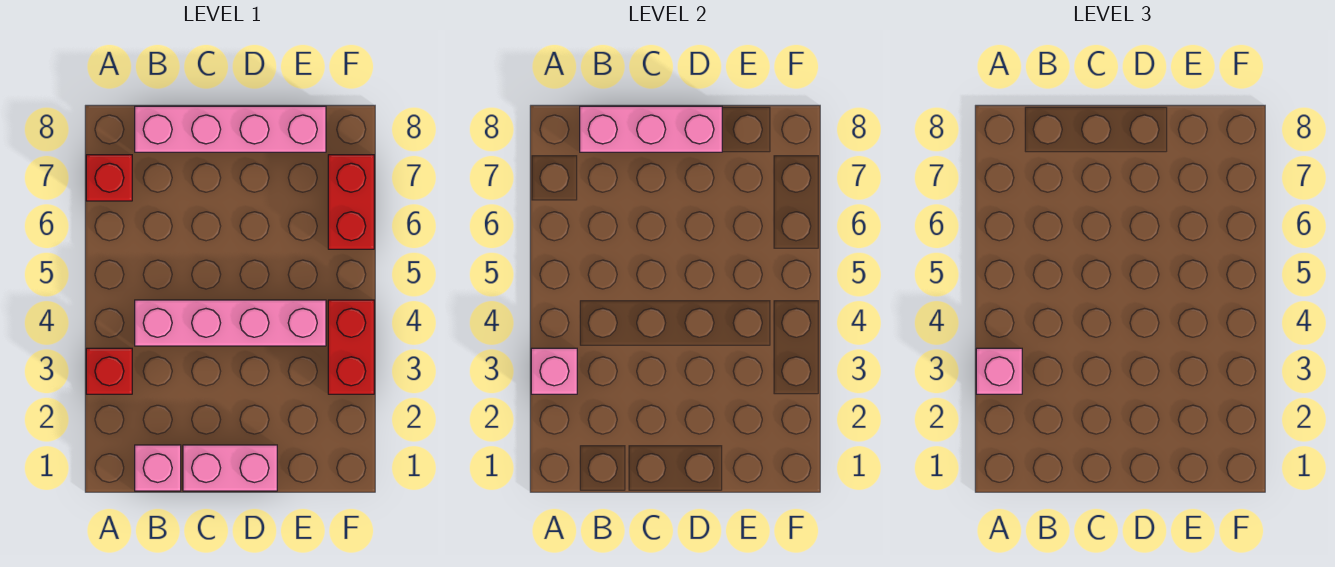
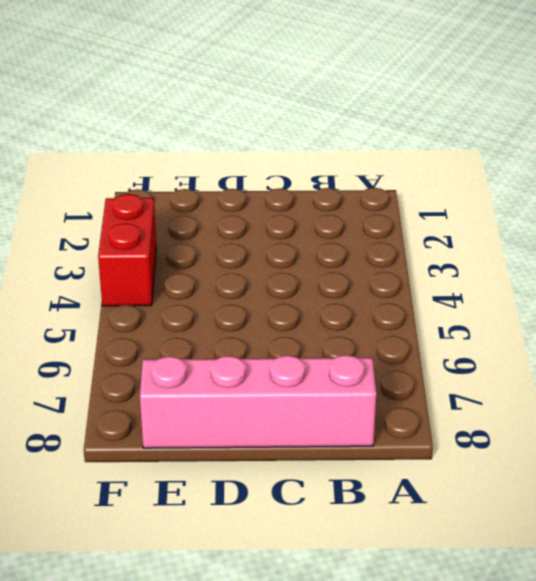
none -> red brick A3 level 1
none -> red brick A7 level 1

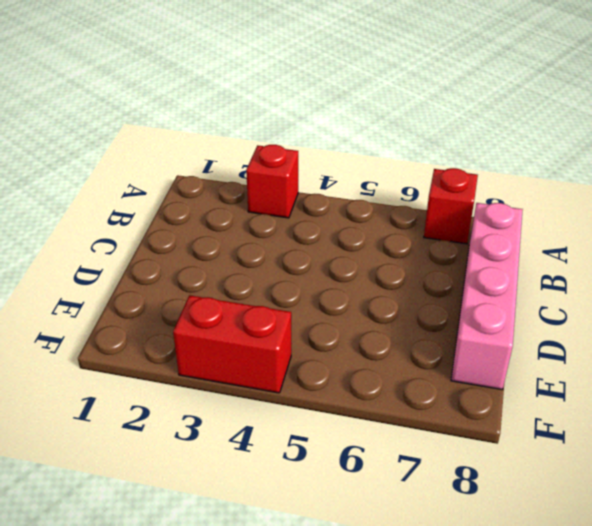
none -> pink brick B1 level 1
none -> pink brick B4:E4 level 1

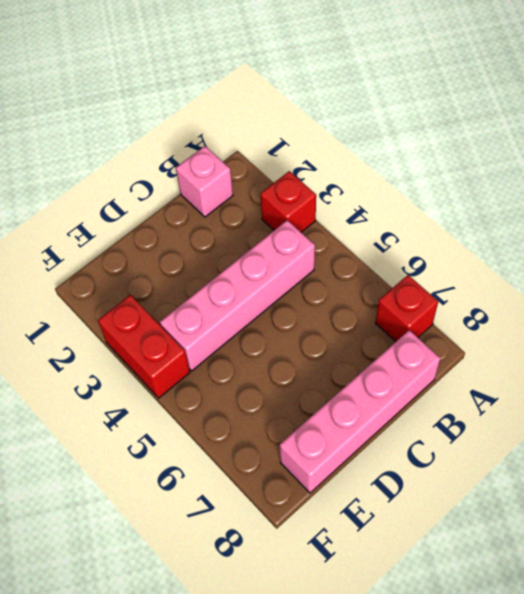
none -> pink brick C1:D1 level 1
none -> red brick F6:F7 level 1

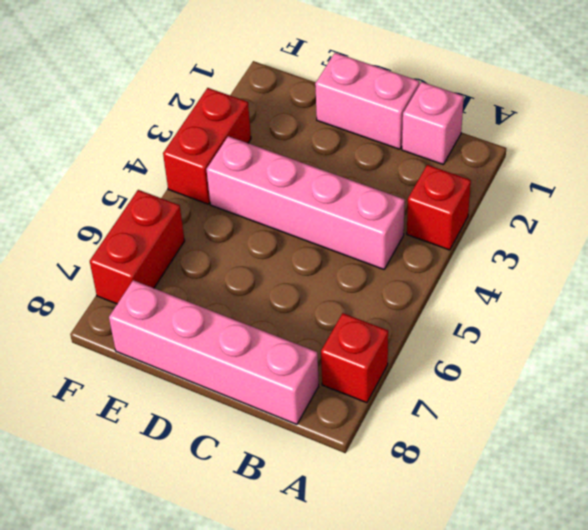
none -> pink brick A3 level 2
none -> pink brick B8:D8 level 2

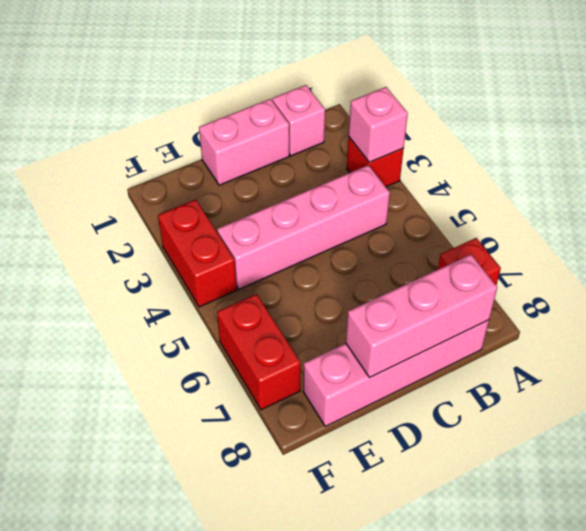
none -> pink brick A3 level 3

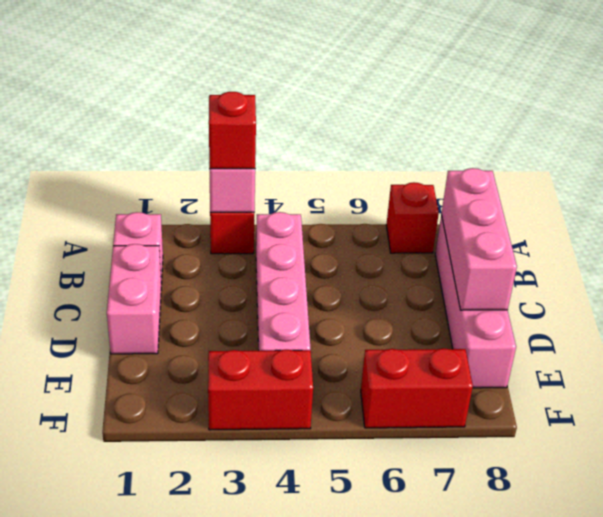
red brick A3 level 3 -> pink brick A3 level 3

